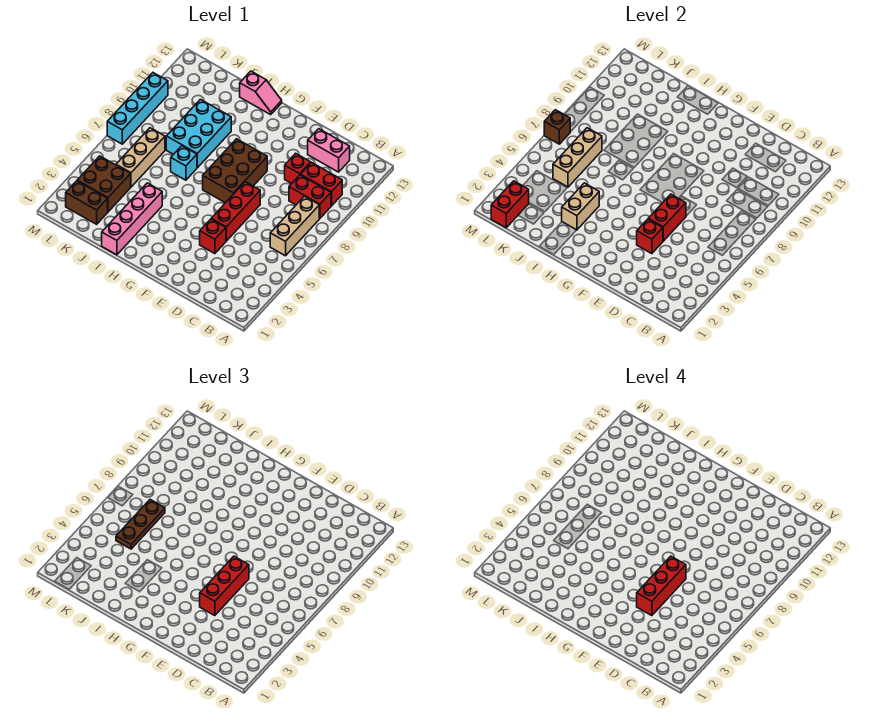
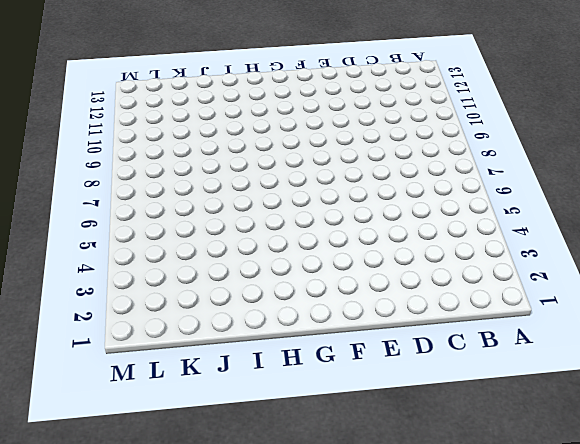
none -> tan brick B6:B8 level 1
none -> red brick B9:C9 level 1
none -> red brick B10:C10 level 1

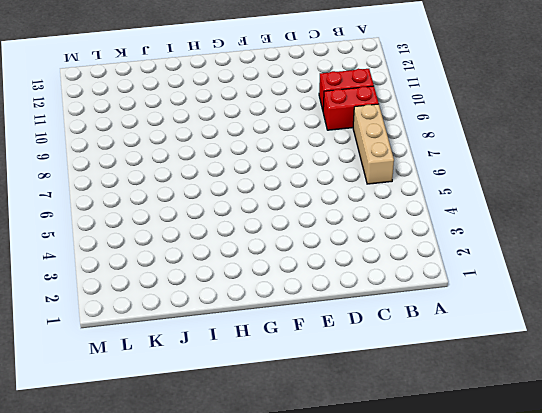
none -> pink brick C12:D12 level 1
none -> red brick D10 level 1
none -> red brick E4 level 1

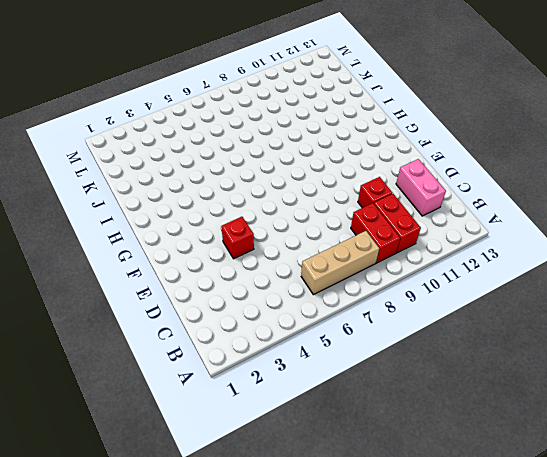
none -> red brick E5:E7 level 1
none -> brown brick F7:G9 level 1
none -> pink slope H13:I13 level 1 top I

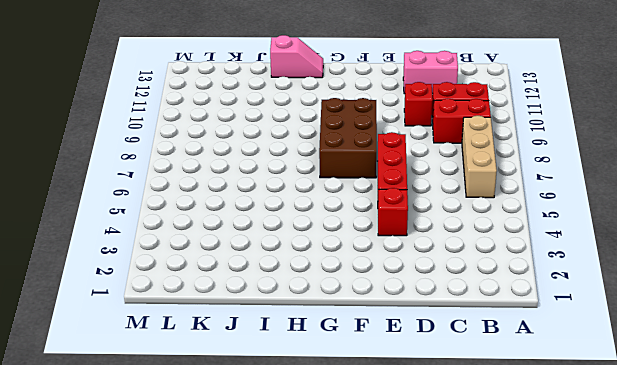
none -> pink brick I1:I4 level 1
none -> cyan brick I7 level 1
none -> cyan brick I8:J10 level 1

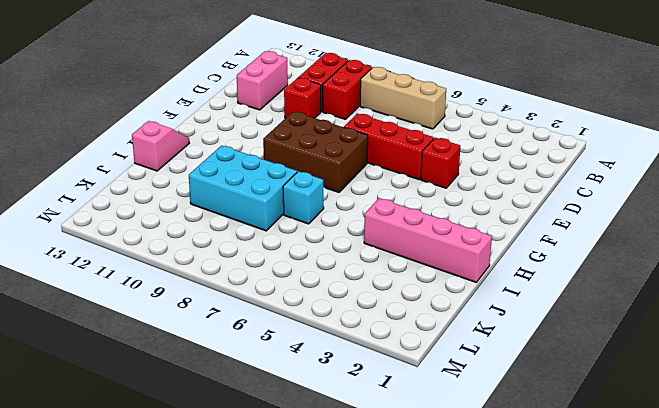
none -> brown brick K2:L2 level 1
none -> brown brick K3:L4 level 1
none -> tan brick K5:K7 level 1

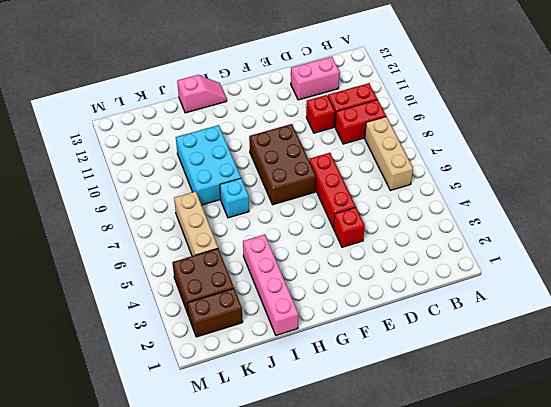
none -> cyan brick M7:M10 level 1
none -> red brick E4 level 2
none -> red brick E5:E6 level 2

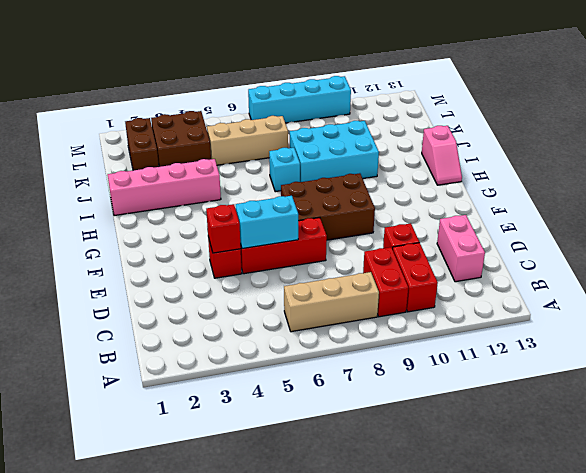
cyan brick E5:E6 level 2 -> red brick E5:E6 level 2
none -> tan brick I3:I4 level 2
none -> tan brick K5:K7 level 2
none -> red brick L1:L2 level 2

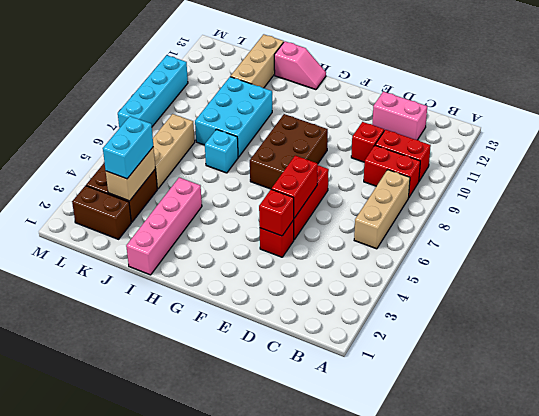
tan brick J11:J13 level 1 -> tan brick K5:K7 level 2
tan brick K3:K4 level 2 -> tan brick I3:I4 level 2
cyan brick K3:K4 level 3 -> none
none -> red brick L1:L2 level 2
none -> brown brick M7 level 2
none -> red brick E4:E6 level 3

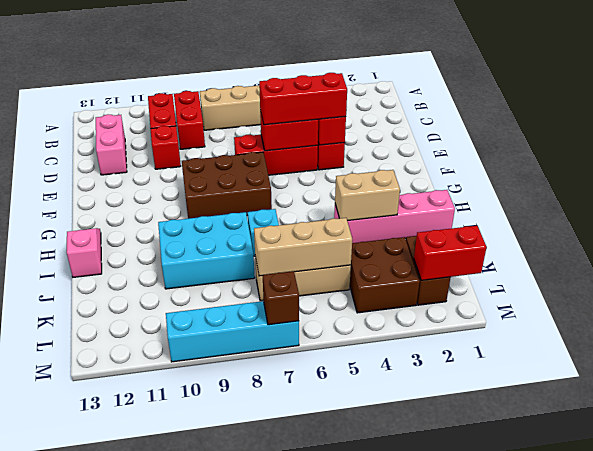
none -> brown plate K5:K7 level 3
none -> red brick E4:E6 level 4

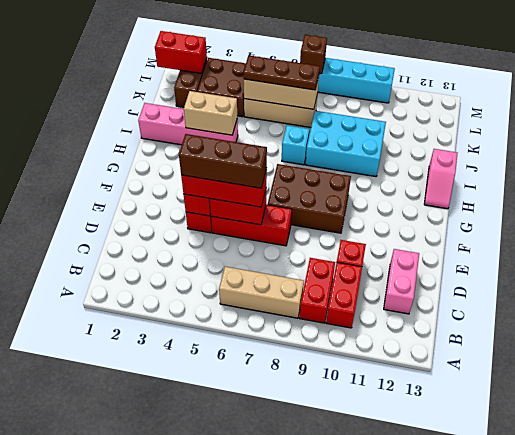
brown brick E4:E6 level 4 -> red brick E4:E6 level 4

